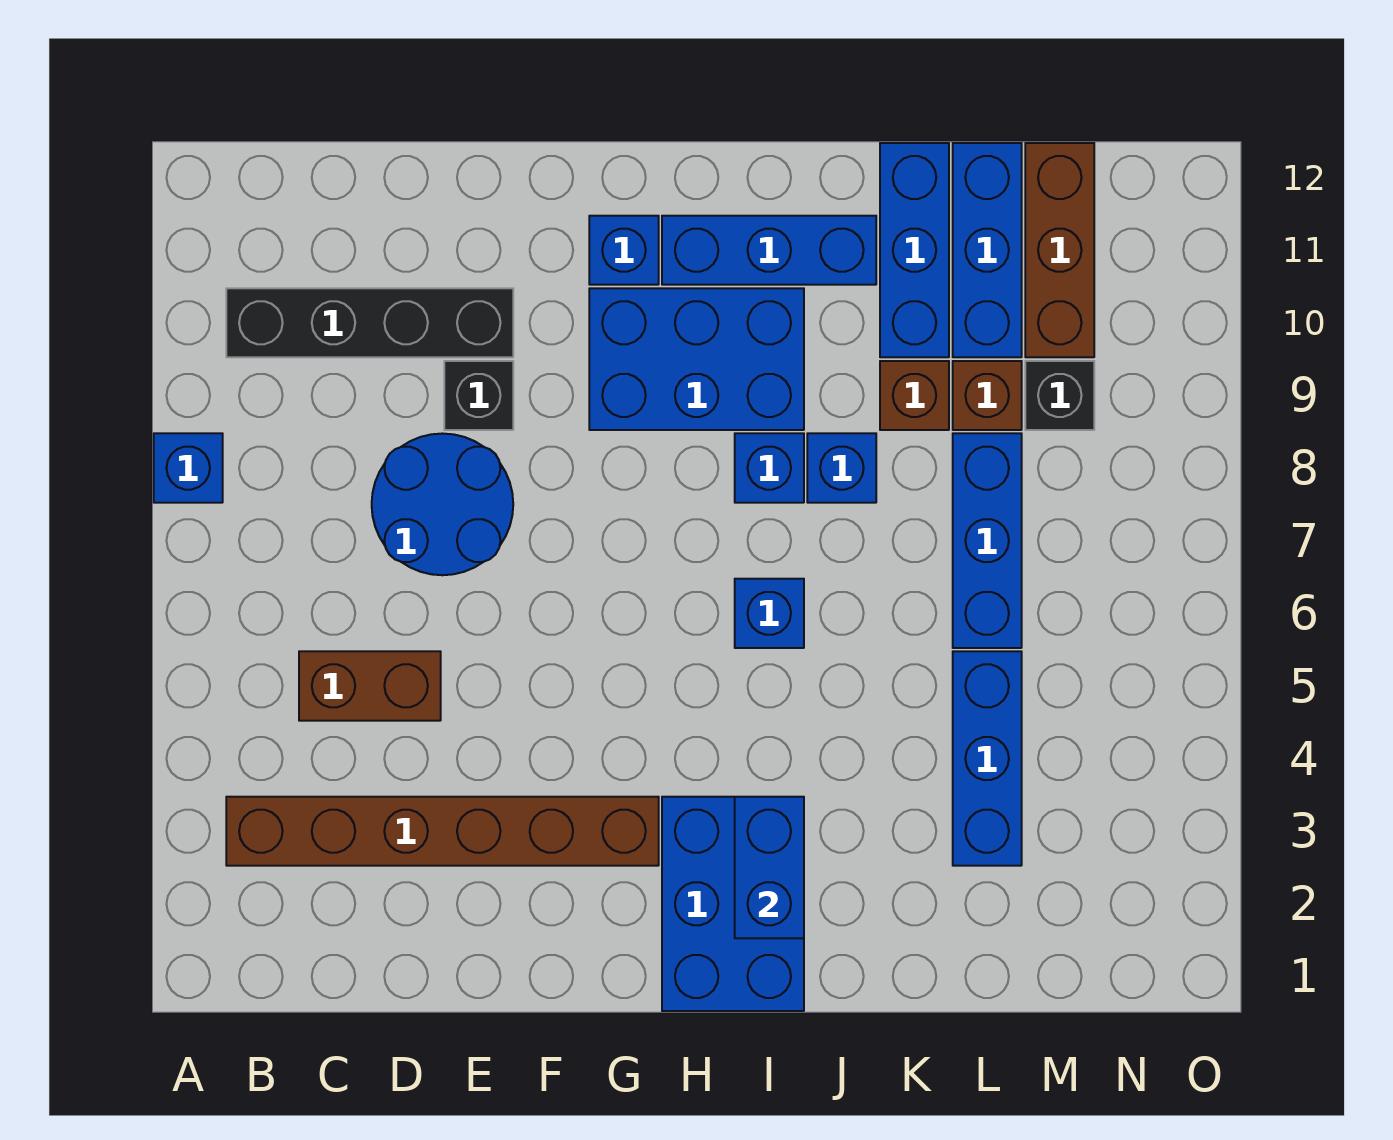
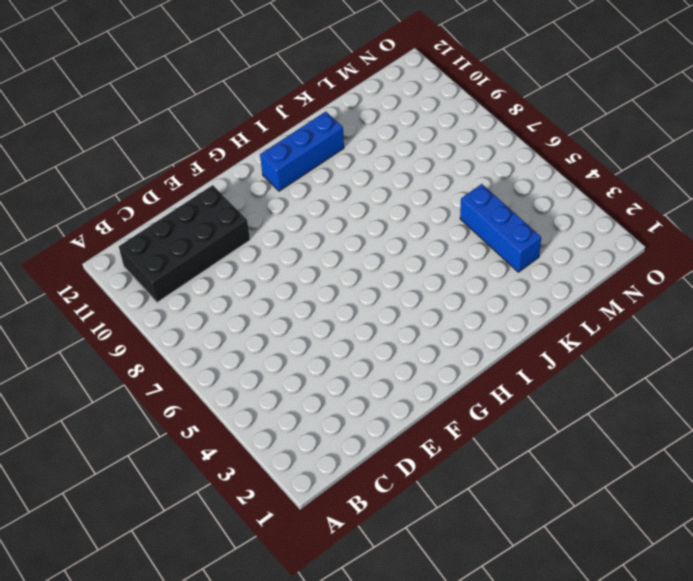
black brick B10:E11 level 1 -> black brick B10:E10 level 1
none -> blue brick A8 level 1
none -> brown brick B3:G3 level 1
none -> brown brick C5:D5 level 1

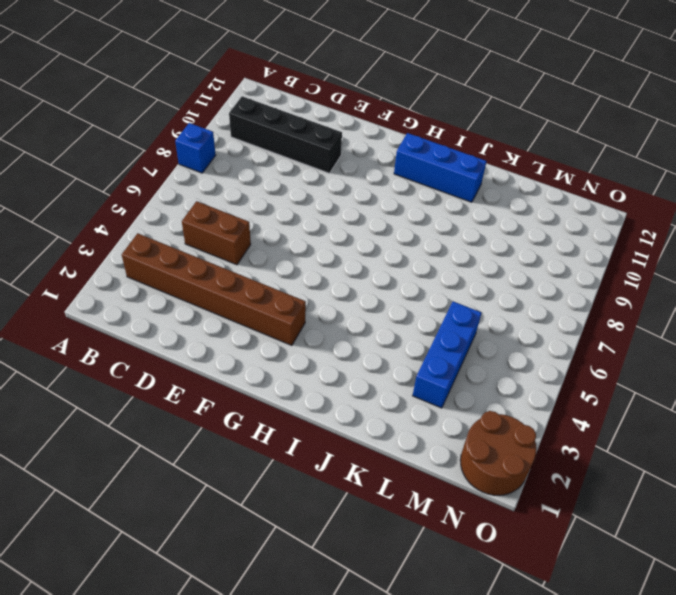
brown round brick N1:O2 level 1 -> none
none -> blue round brick D7:E8 level 1
none -> black brick E9 level 1
none -> blue brick G9:I10 level 1

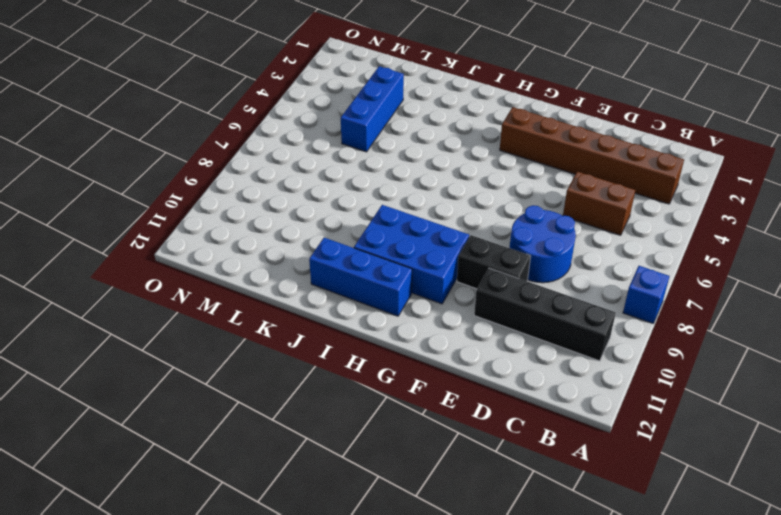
black brick E9:F9 level 1 -> black brick E9 level 1
none -> blue brick G11 level 1
none -> blue brick H1:I3 level 1
none -> blue brick I6 level 1

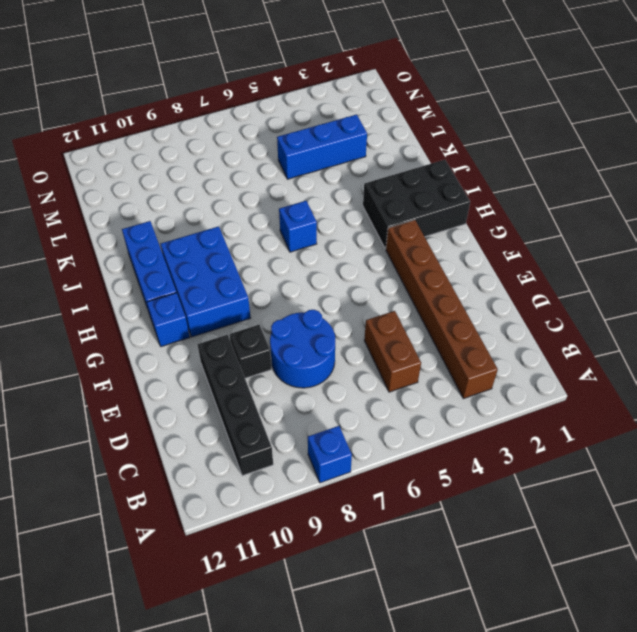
black brick H1:I3 level 1 -> blue brick H1:I3 level 1
none -> blue brick I8 level 1
none -> blue brick J8 level 1
none -> brown brick K9 level 1

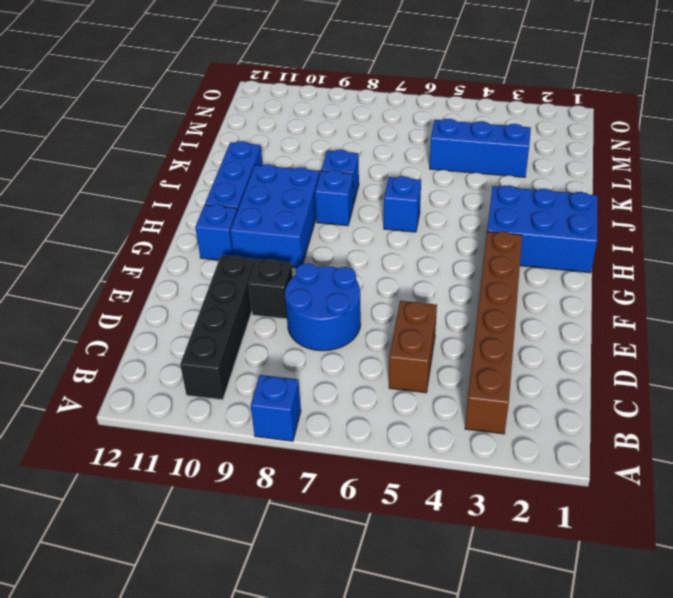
none -> brown brick K9 level 1
none -> blue brick K10:K12 level 1
none -> blue brick L6:L8 level 1

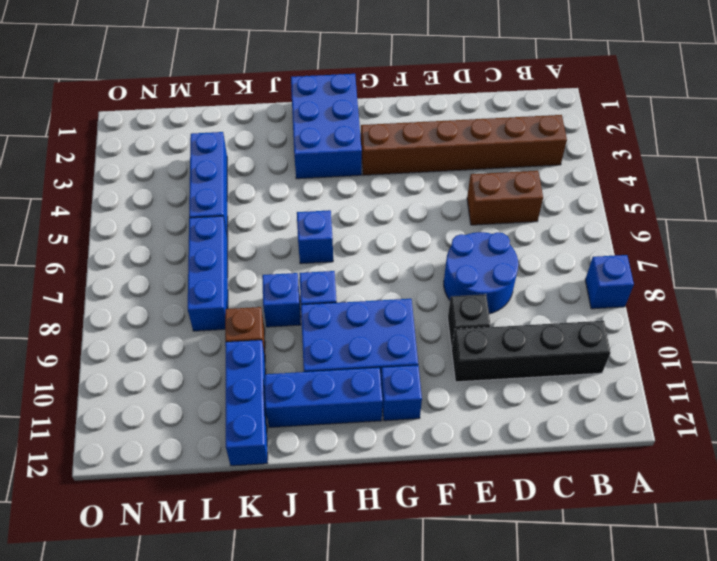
none -> brown brick L9 level 1
none -> blue brick L10:L12 level 1
none -> black brick M9 level 1

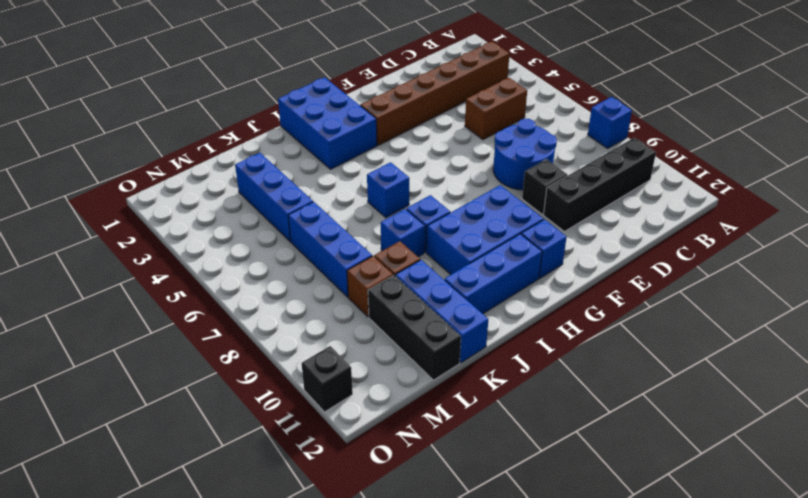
black brick L10:L12 level 1 -> blue brick L10:L12 level 1
black brick O11 level 1 -> black brick M9 level 1
none -> brown brick M10:M12 level 1
none -> blue brick I2:I3 level 2

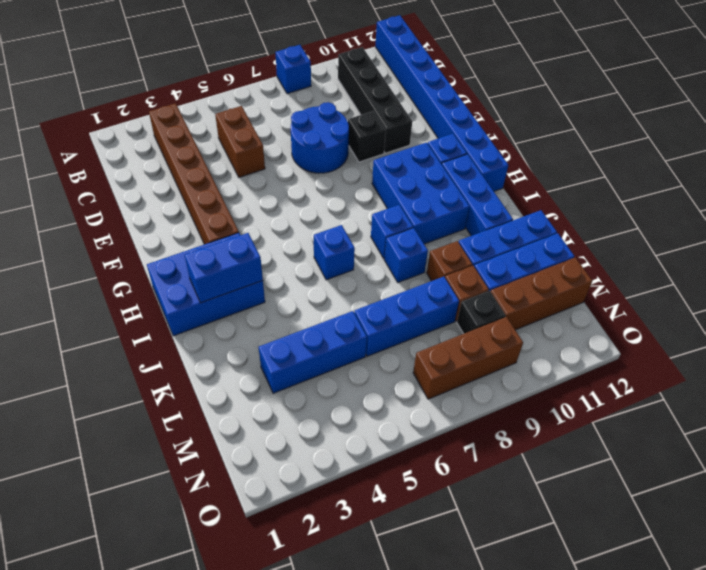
blue brick A12:H12 level 1 -> none
brown brick N7:N9 level 1 -> none

